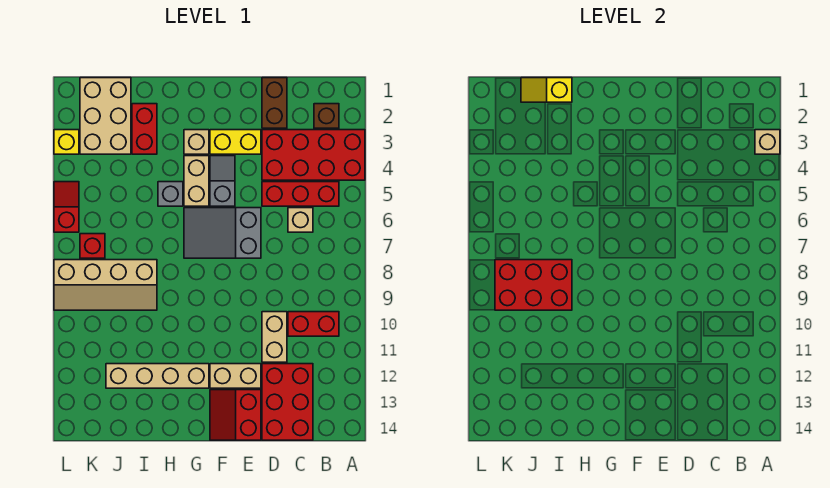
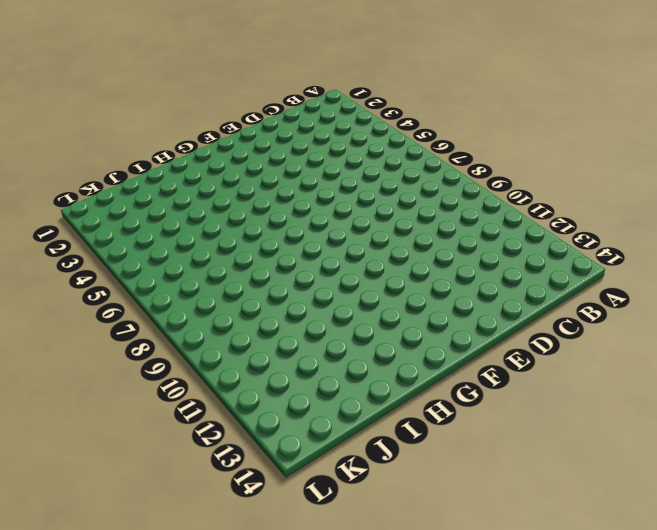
none -> red brick A3:D4 level 1
none -> brown brick B2 level 1
none -> red brick B5:D5 level 1

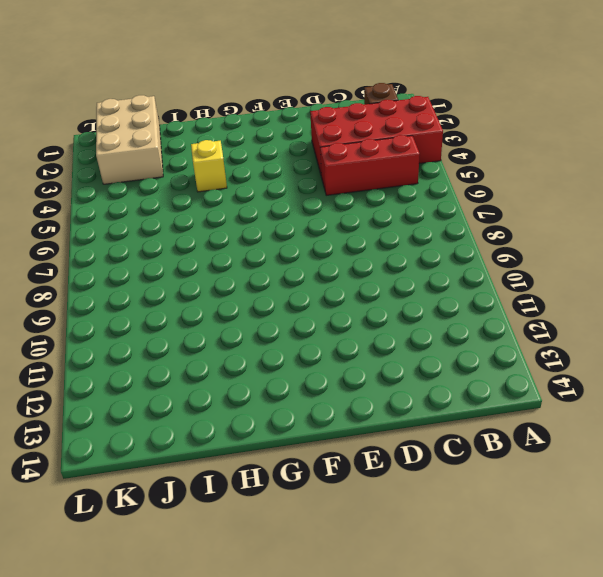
yellow brick H4 level 1 -> yellow brick L3 level 1
none -> red brick B10:C10 level 1
none -> tan brick C6 level 1
none -> red brick C12:D14 level 1

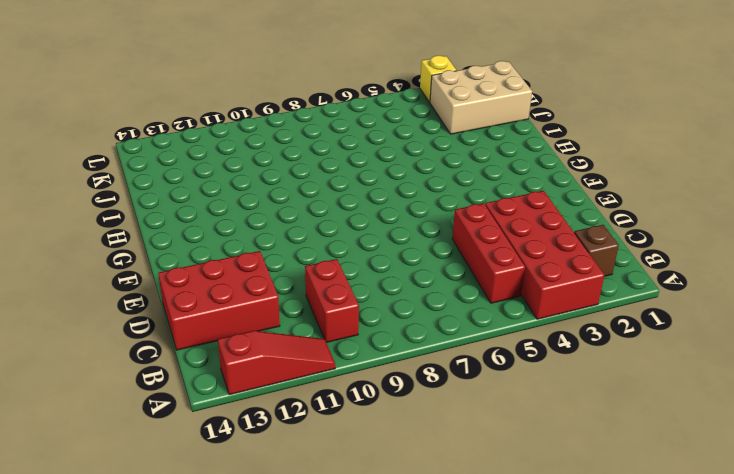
red slope A11:A13 level 1 top 13 -> none
none -> tan brick C6 level 1
none -> brown brick D1:D2 level 1
none -> tan brick D10:D11 level 1

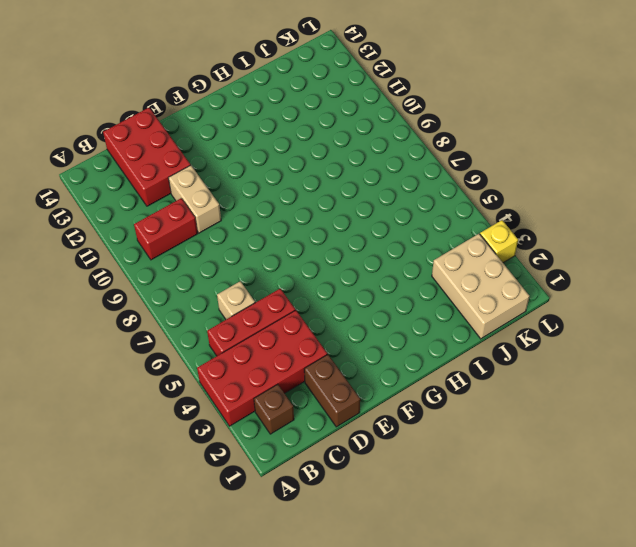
none -> yellow brick E3:F3 level 1
none -> grey slope E6:G7 level 1 top E
none -> tan brick E12:F12 level 1

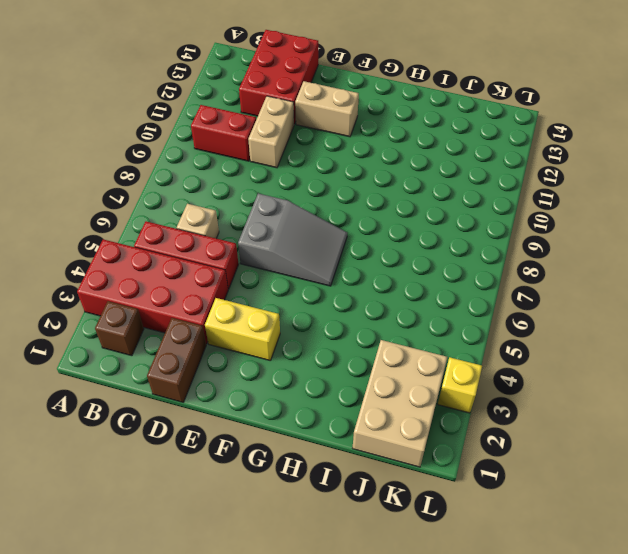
none -> red slope E13:F14 level 1 top E
none -> grey slope F4:F5 level 1 top 5
none -> tan brick G3 level 1

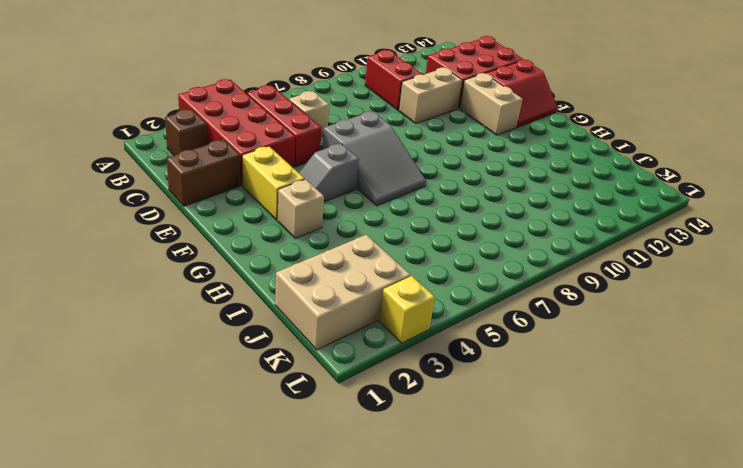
none -> tan brick G4:G5 level 1
none -> tan brick G12:J12 level 1
none -> grey brick H5 level 1

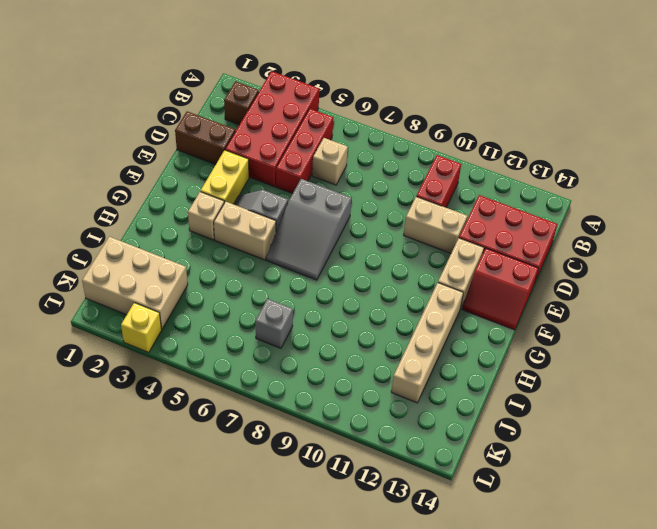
grey brick J7 level 1 -> grey brick H5 level 1
none -> red brick I2:I3 level 1
none -> tan slope I8:L9 level 1 top 8
none -> red brick K7 level 1

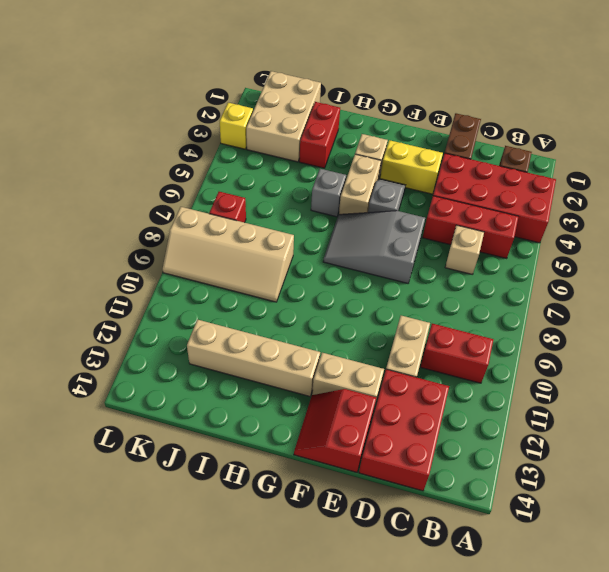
none -> red slope L5:L6 level 1 top 6
none -> tan brick A3 level 2
none -> yellow slope I1:J1 level 2 top I

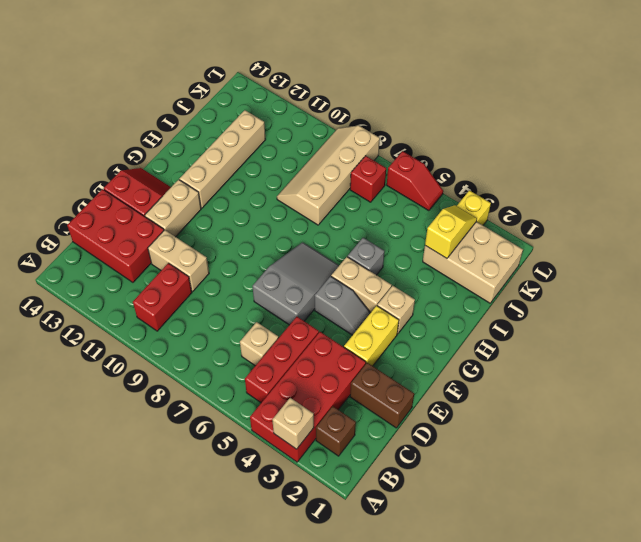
yellow slope J3:K3 level 2 top J -> yellow slope I1:J1 level 2 top I
none -> red brick I2:I3 level 1
none -> red brick I8:K9 level 2

